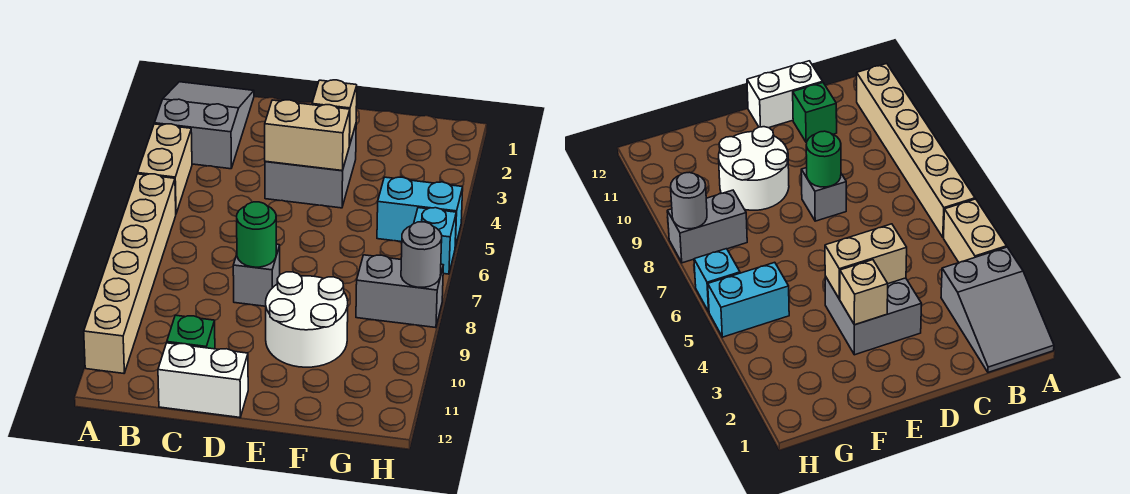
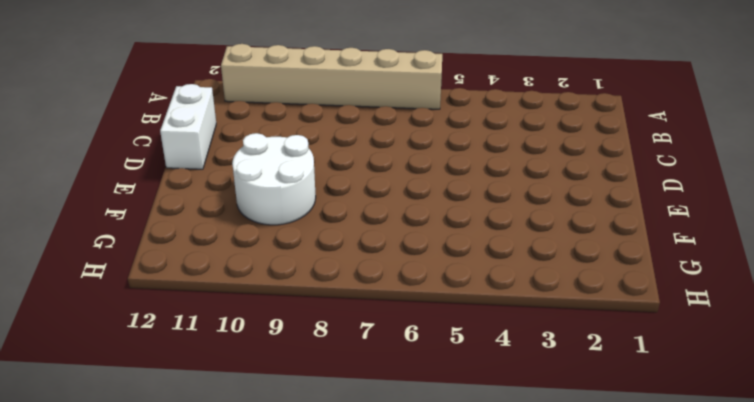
none -> grey slope A1:B3 level 1 top 3
none -> tan brick A4:A5 level 1
none -> green brick C11 level 1

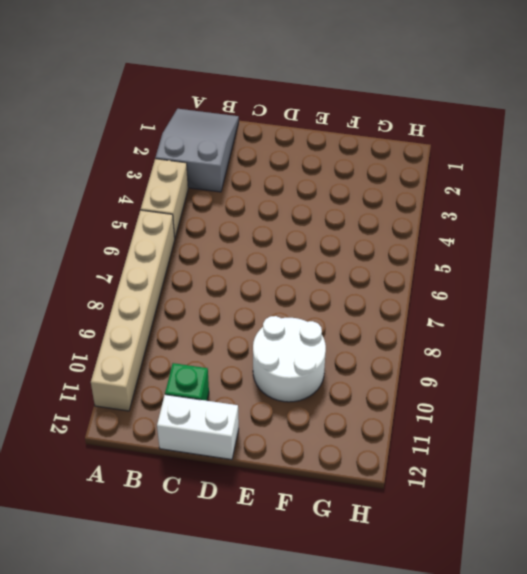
none -> grey brick D3:E4 level 1
none -> grey brick D8 level 1
none -> cyan brick G5:H5 level 1

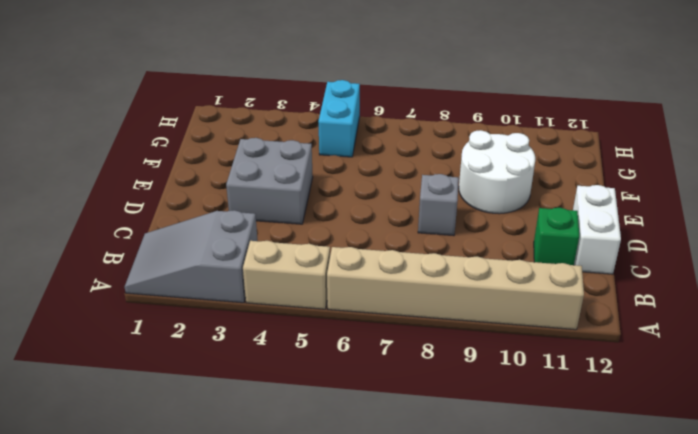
none -> grey brick G8:H8 level 1
none -> cyan brick H6 level 1
none -> tan brick D4:E4 level 2

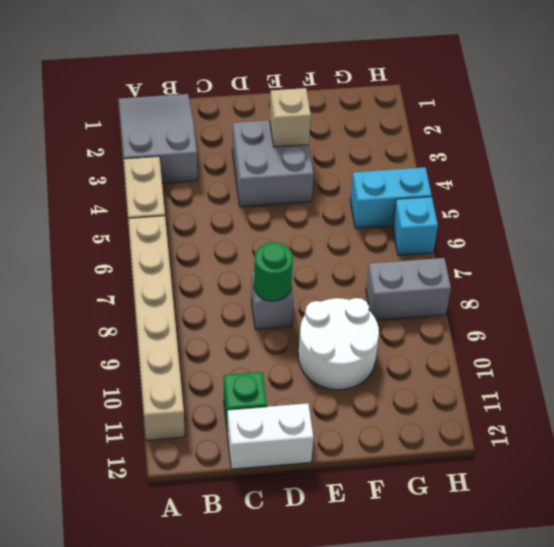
none -> tan brick D4:E4 level 2
none -> grey round brick H8 level 2

